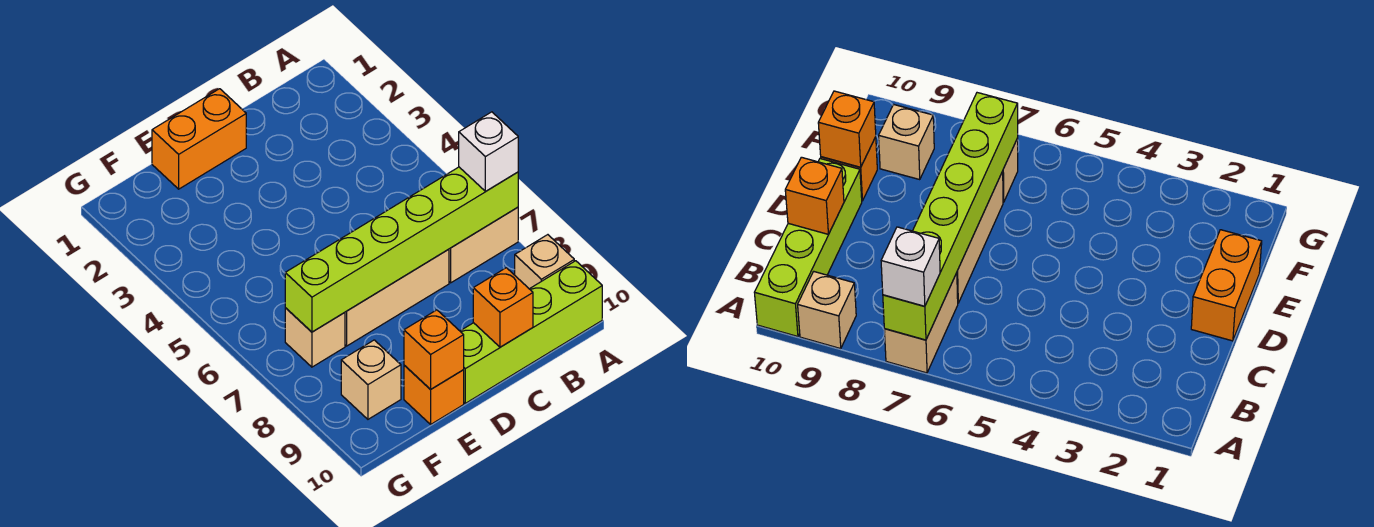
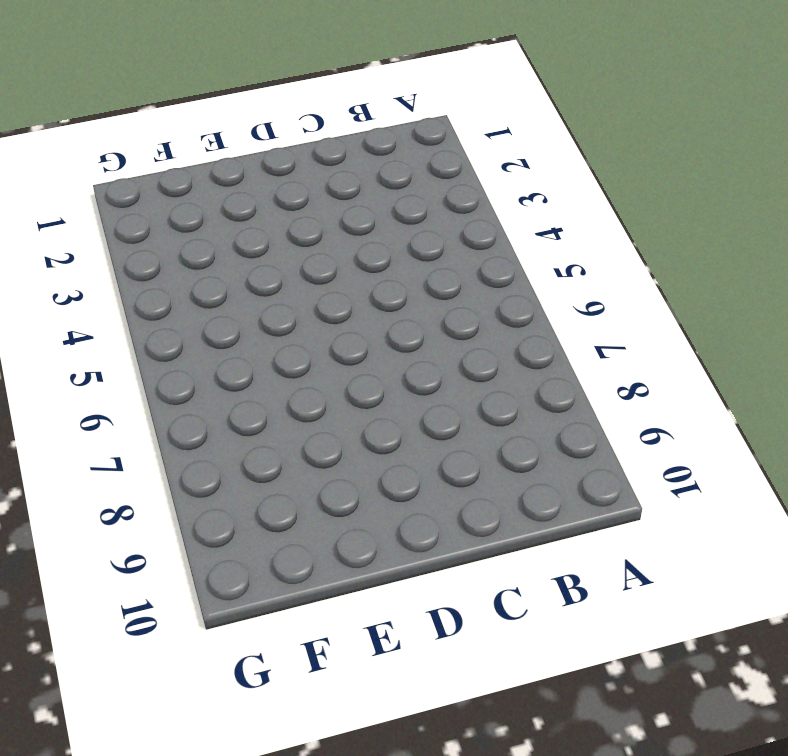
none -> tan brick A7:B7 level 1
none -> tan brick A9 level 1
none -> lime brick A10:D10 level 1

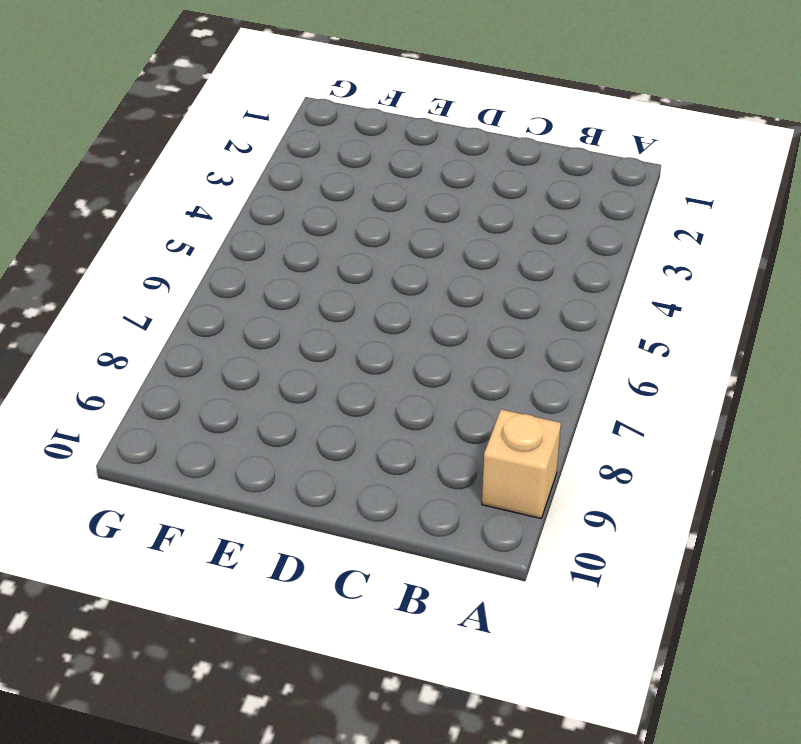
none -> tan brick A7:B7 level 1
none -> lime brick A10:D10 level 1
none -> tan brick C7:E7 level 1

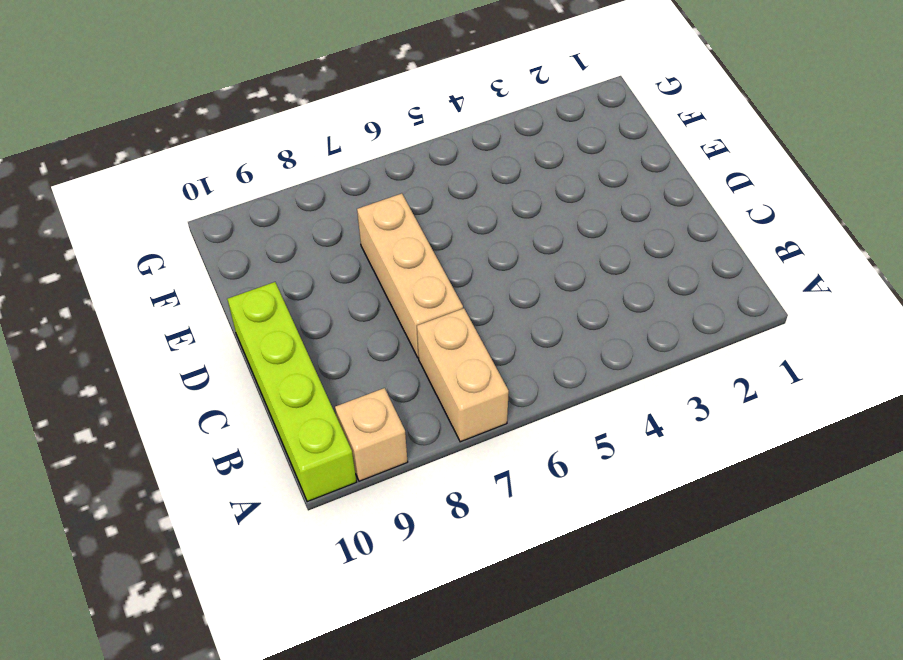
none -> orange brick D1:E1 level 1
none -> orange brick E10 level 1
none -> tan brick F7 level 1

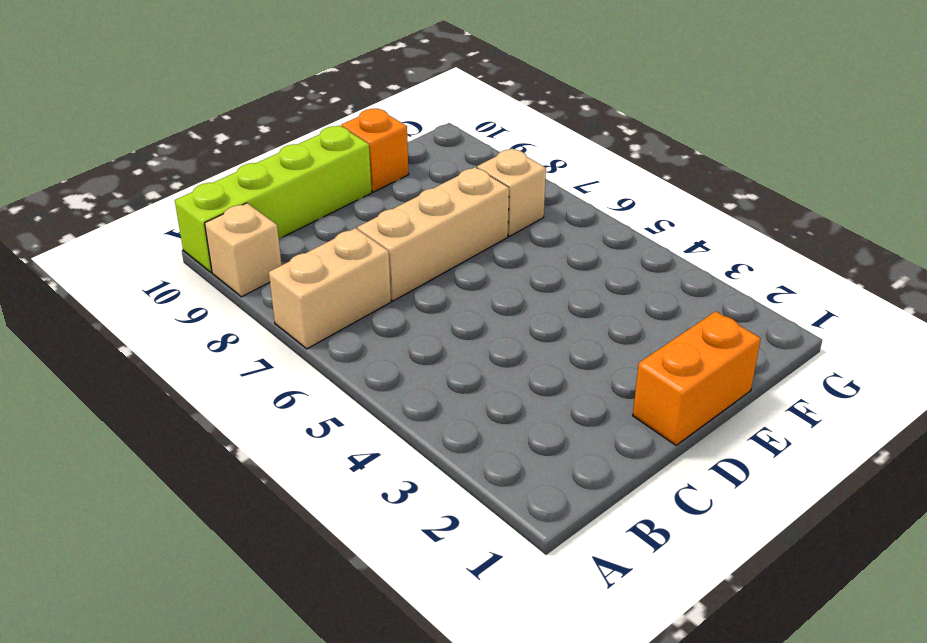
none -> tan brick F9 level 1
none -> lime brick A7:F7 level 2
none -> orange brick C10 level 2

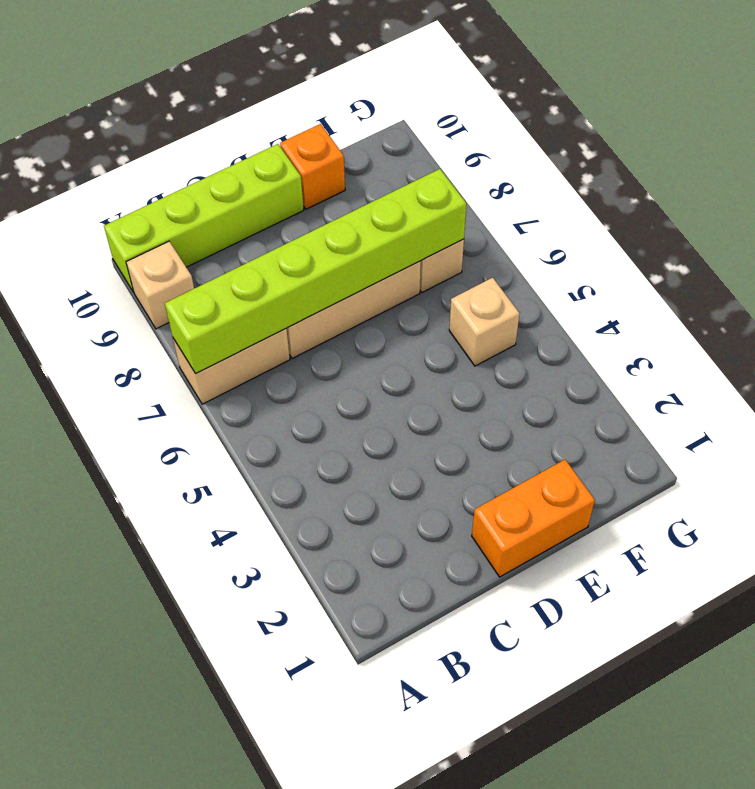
tan brick F5 level 1 -> tan brick F9 level 1
none -> orange brick C10 level 2
none -> orange brick E10 level 2
none -> white brick A7 level 3

